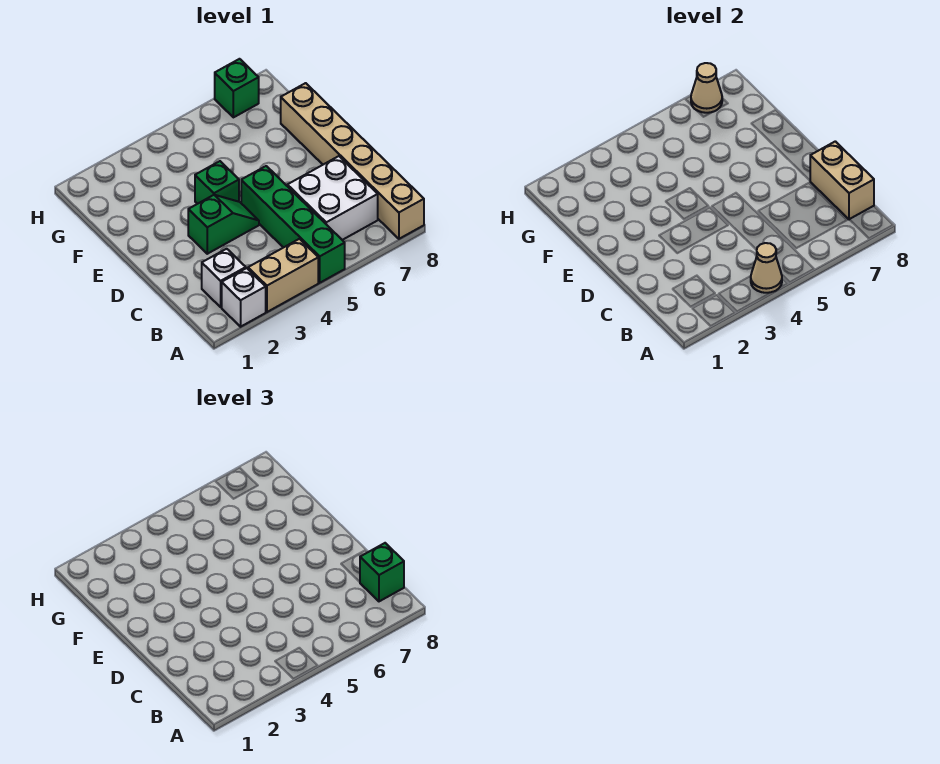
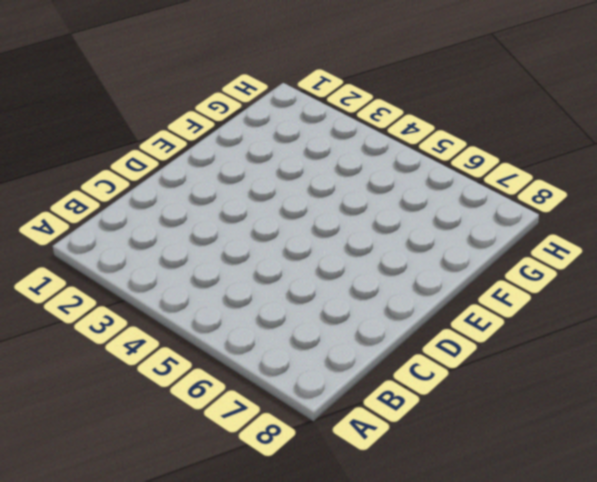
none -> white brick A2 level 1
none -> tan brick A3:A4 level 1
none -> green brick A5:D5 level 1

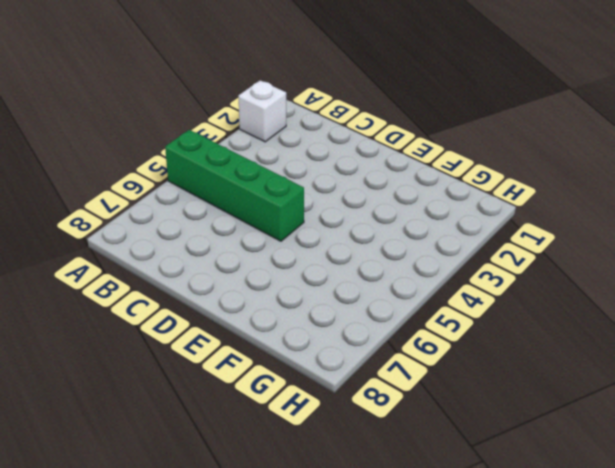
none -> tan brick A3:A4 level 1
none -> tan brick A8:F8 level 1
none -> white brick B2 level 1

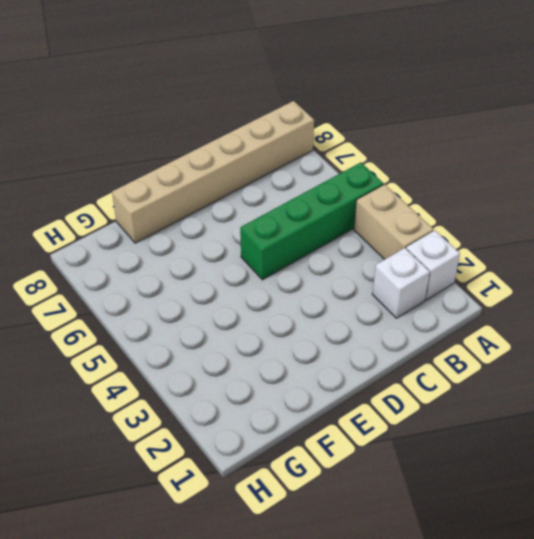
none -> white brick B6:C7 level 1
none -> green slope D3:D4 level 1 top 3
none -> green brick E4 level 1

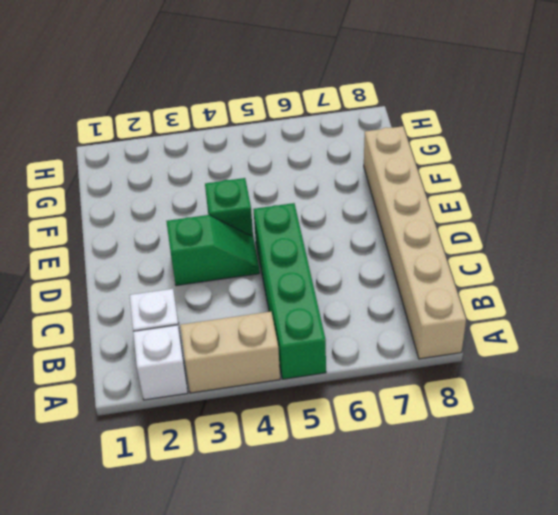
none -> white brick B6:C7 level 1
none -> green brick H7 level 1
none -> tan cone A4 level 2

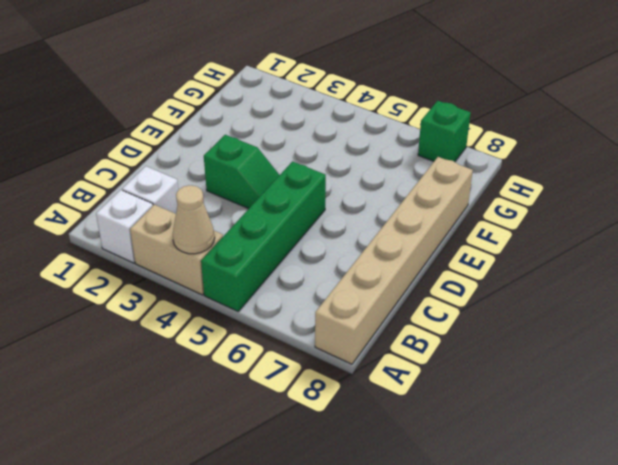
none -> white brick B6:C7 level 1
none -> green brick E4 level 1
none -> tan brick B8:C8 level 2

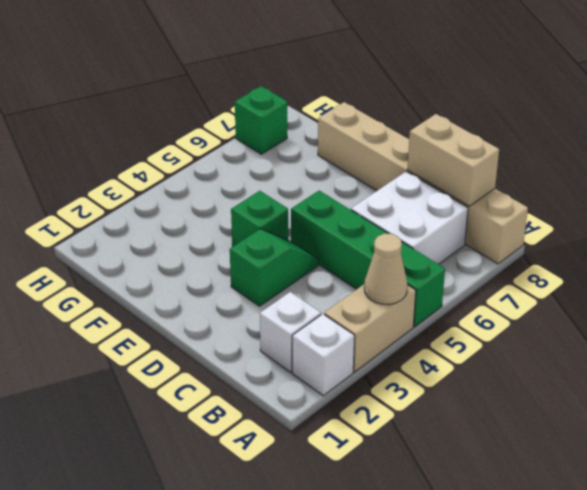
none -> tan cone H7 level 2
none -> green brick B8 level 3

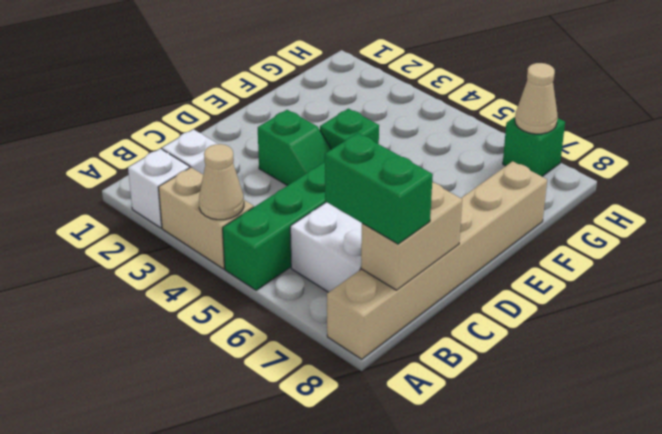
green brick B7:B8 level 3 -> green brick B8 level 3

